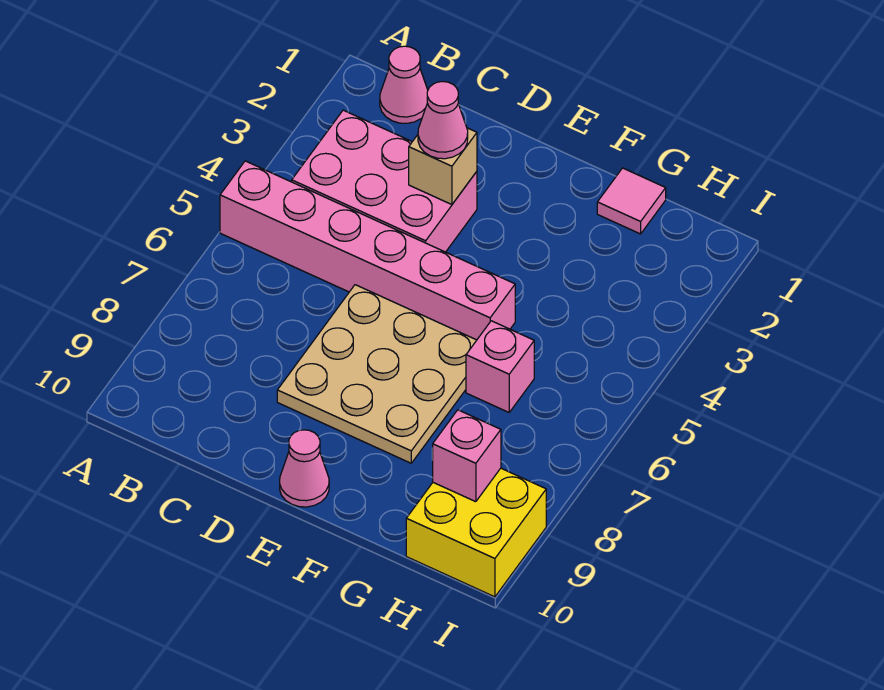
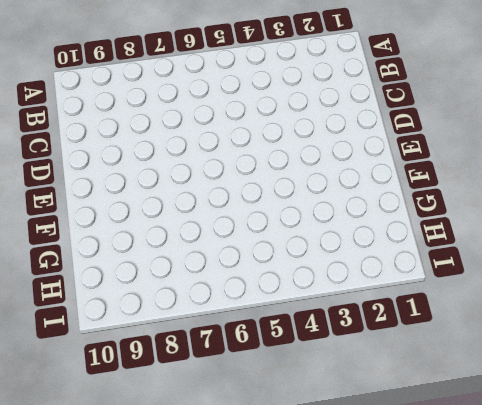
none -> pink brick A5:F5 level 1
none -> pink cone B1 level 1

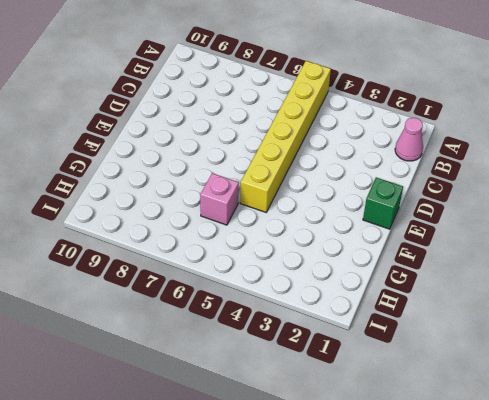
yellow brick A5:F5 level 1 -> pink brick A5:F5 level 1
green brick E1 level 1 -> none
none -> pink brick B3:D4 level 1
none -> tan plate D6:F8 level 1

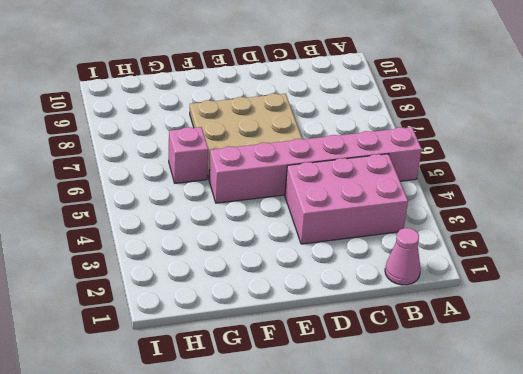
none -> pink cone E10 level 1
none -> pink tile G1 level 1

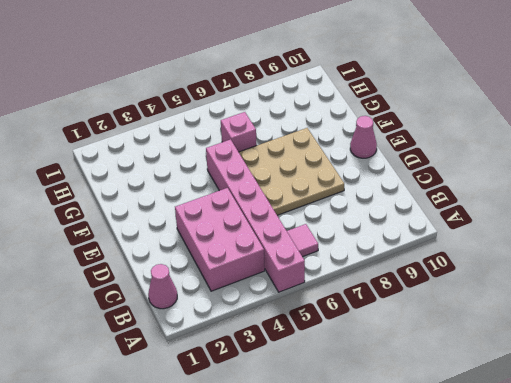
pink tile B6 level 1 -> pink tile G1 level 1
none -> yellow brick H9:I10 level 1
none -> tan brick D3 level 2

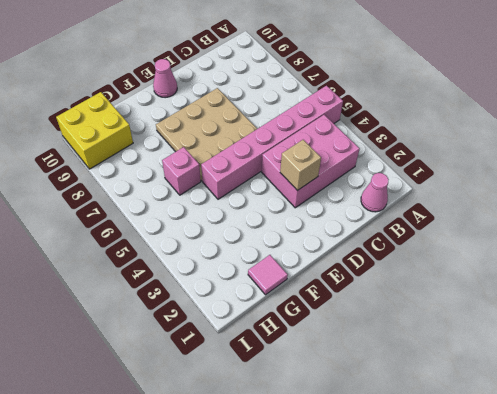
none -> pink brick H9 level 2
none -> pink cone D3 level 3

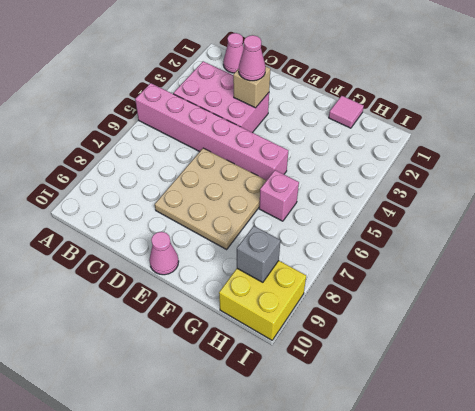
grey brick H9 level 2 -> pink brick H9 level 2

